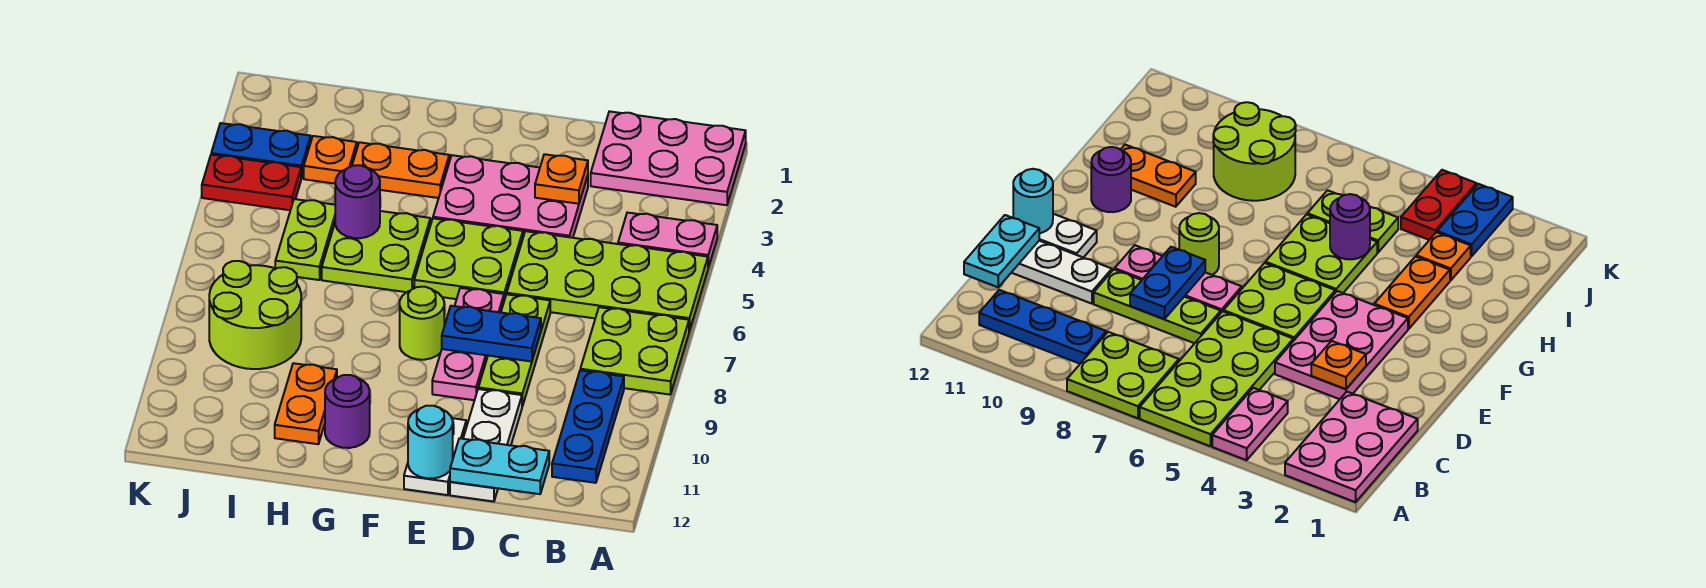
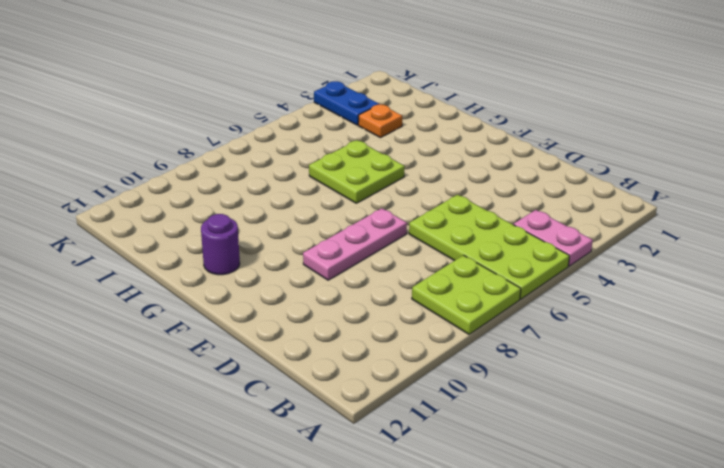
none -> pink plate A1:C2 level 1
none -> blue plate B9:B11 level 1
none -> pink plate D3:F4 level 1

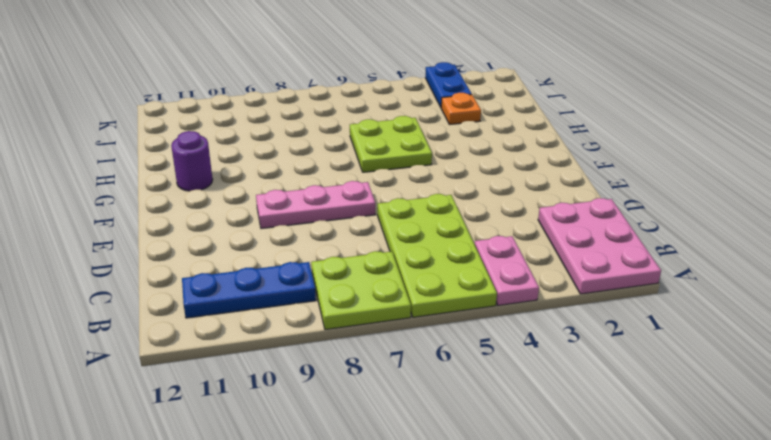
none -> pink plate D3:F4 level 1
none -> lime plate D7:D9 level 1
none -> white plate D10:D12 level 1

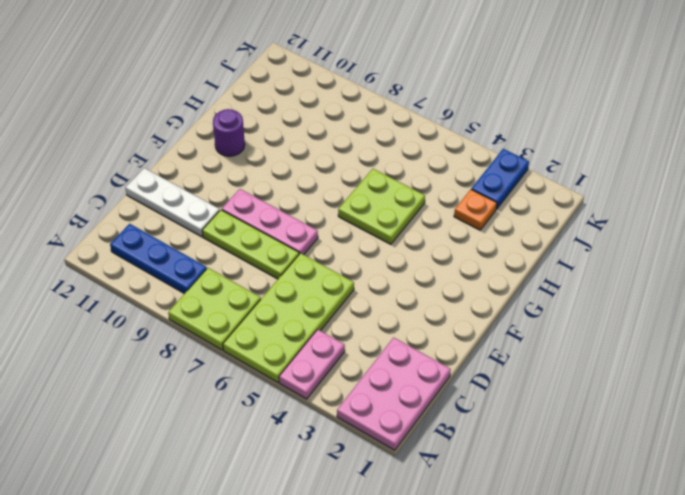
none -> pink plate D3:F4 level 1
none -> lime plate E5:F6 level 1
none -> white plate E11:E12 level 1

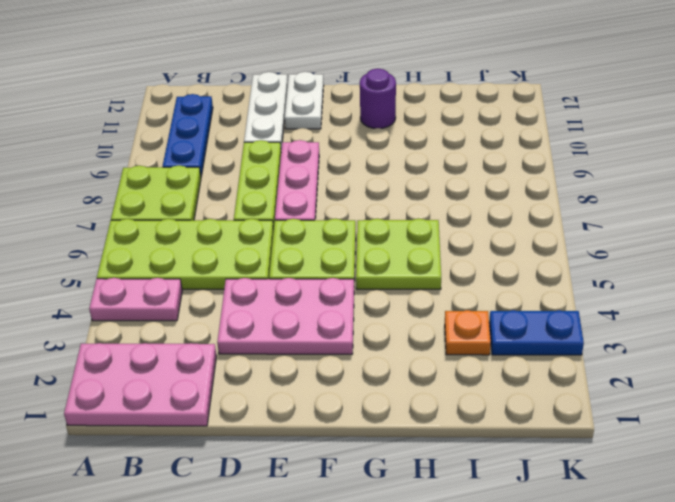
none -> lime round brick F8 level 1
none -> orange plate G3:H3 level 1
none -> orange plate H10:H11 level 1

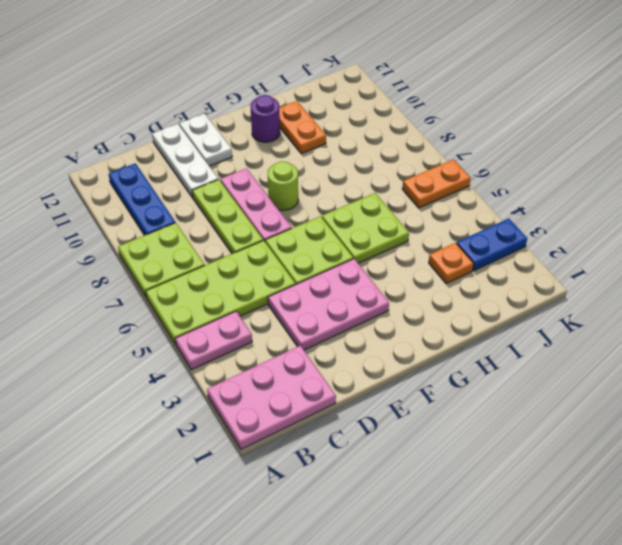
orange plate J6:K6 level 1 -> orange plate G3:H3 level 1
none -> lime plate I5:I6 level 1
none -> lime round brick I8:J9 level 1
none -> red plate J4:K4 level 1

